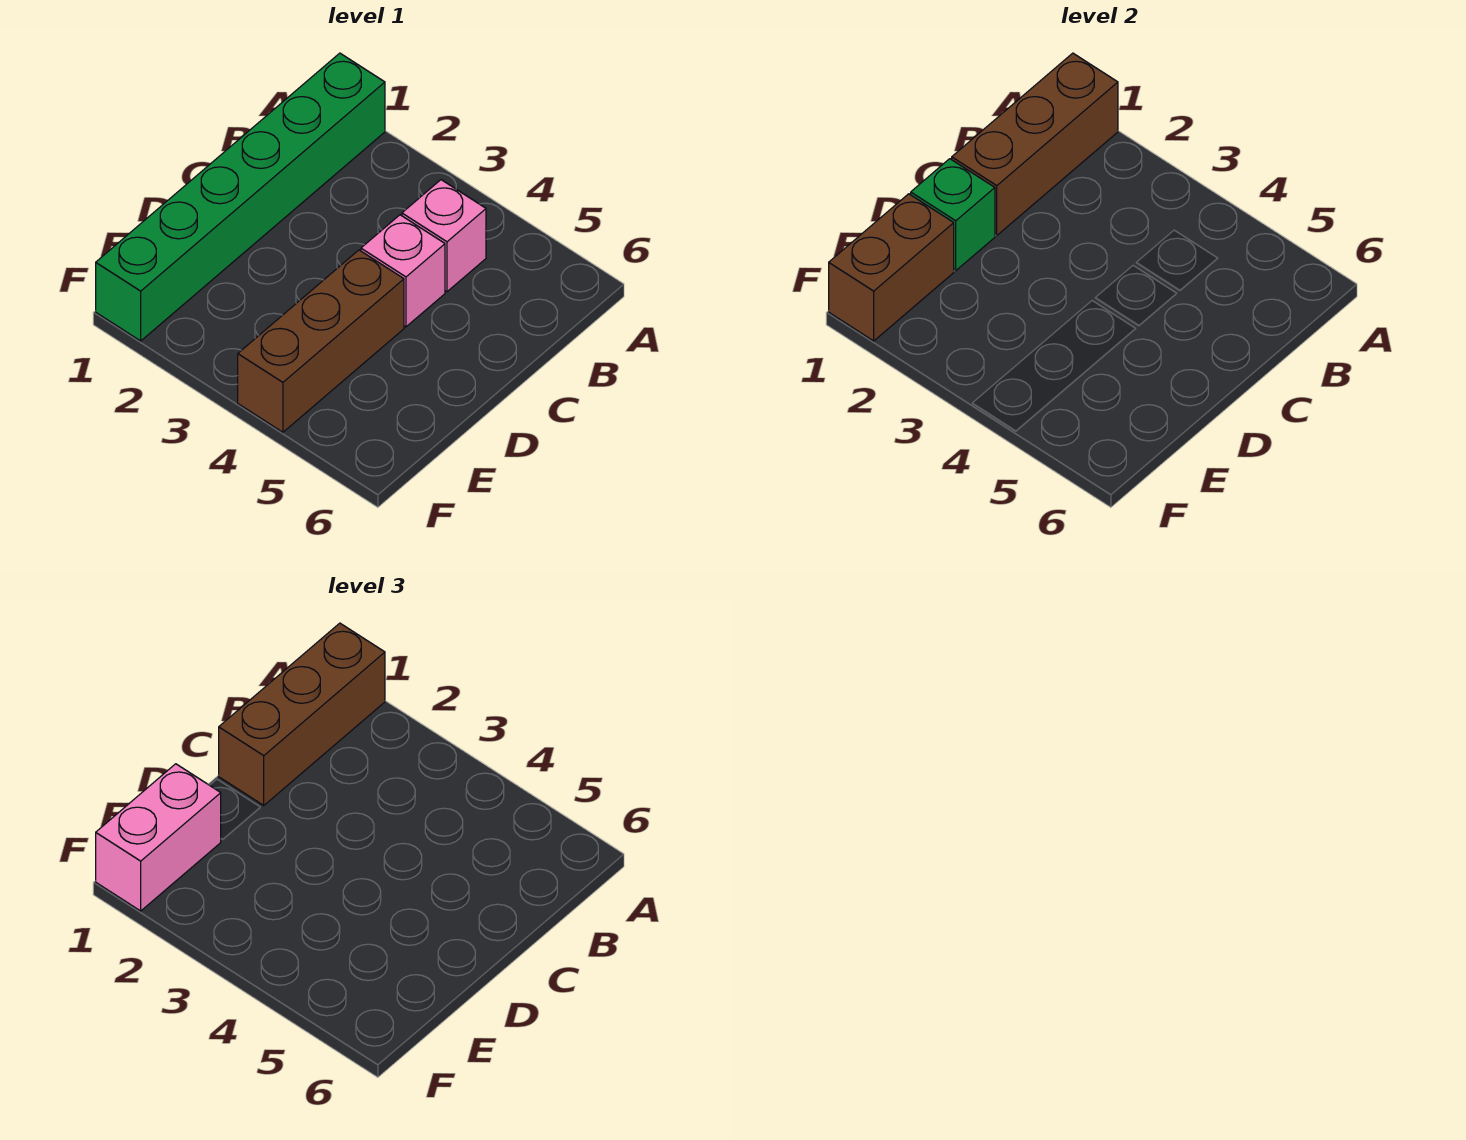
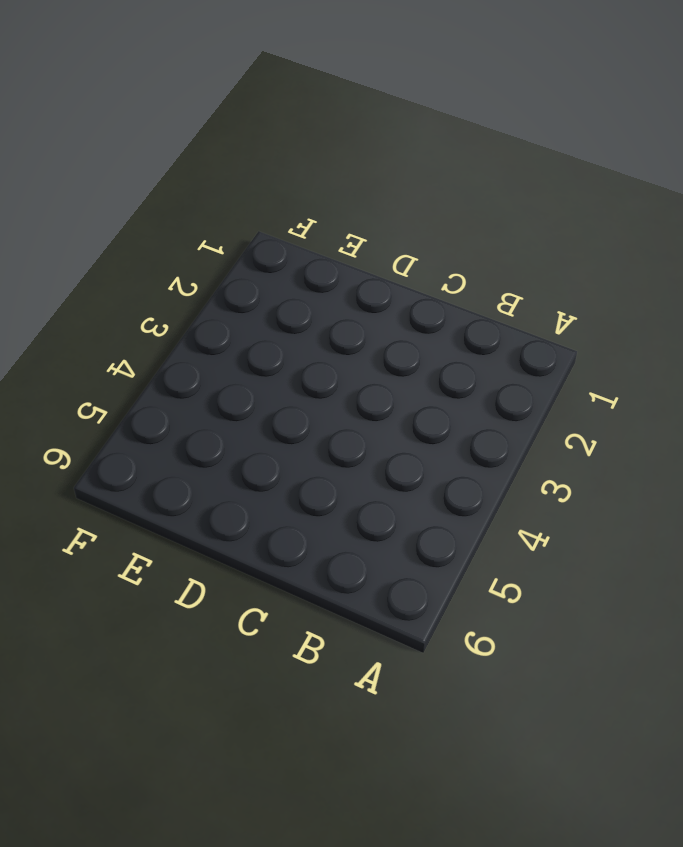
none -> green brick A1:F1 level 1
none -> pink brick B4 level 1

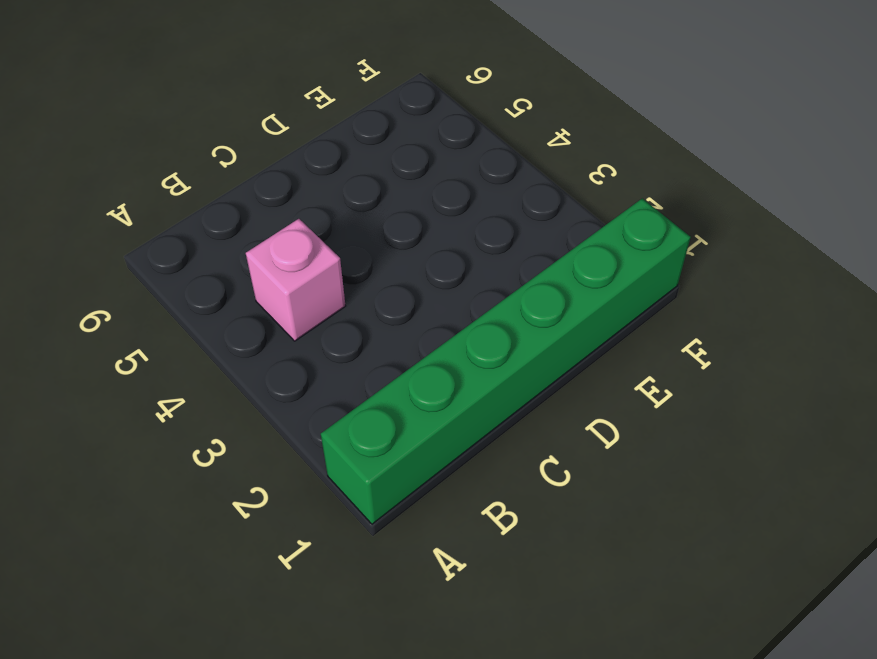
none -> pink brick C4 level 1
none -> brown brick D4:F4 level 1

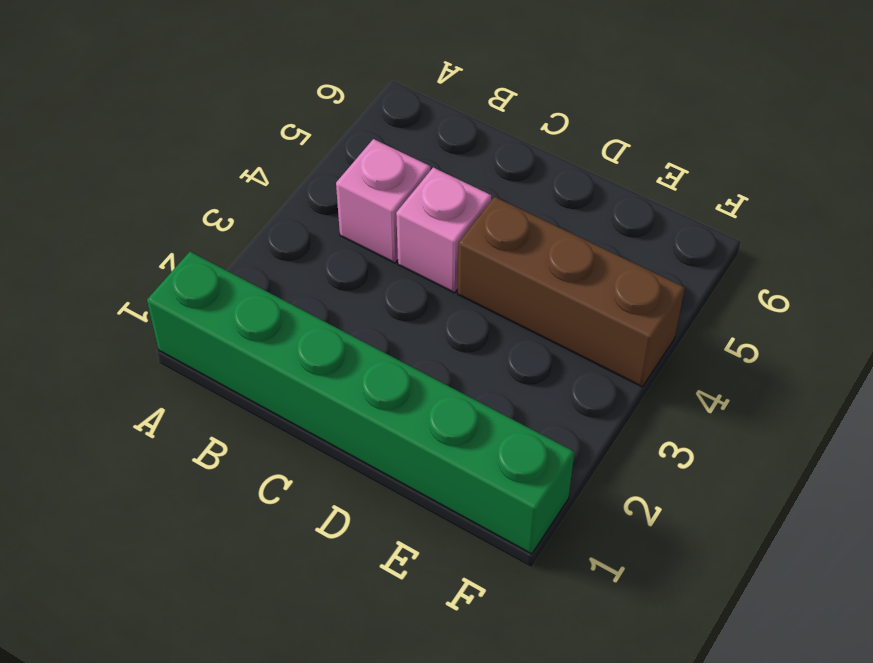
none -> brown brick A1:C1 level 2
none -> green brick D1 level 2

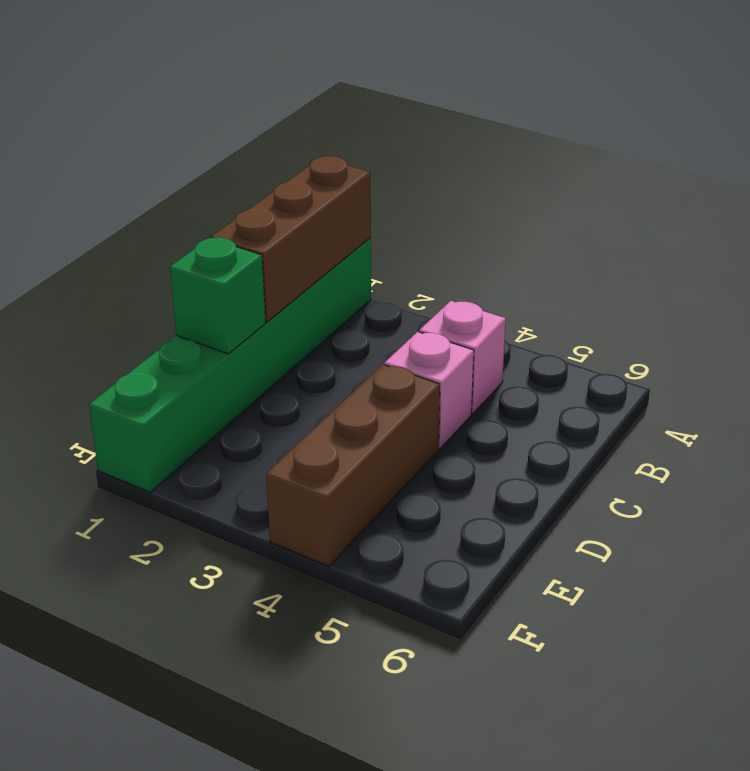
none -> brown brick E1:F1 level 2
none -> brown brick A1:C1 level 3

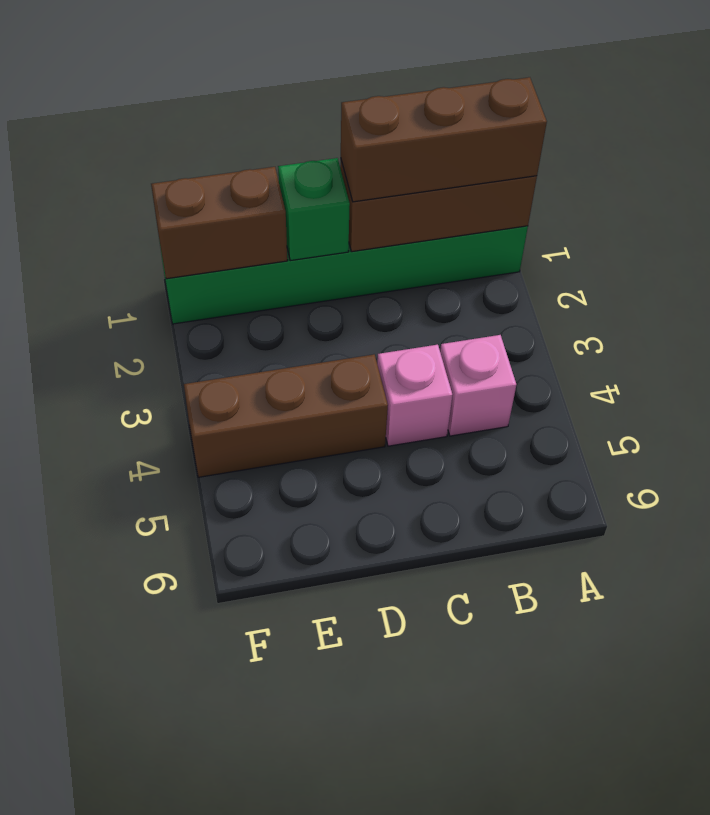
none -> pink brick E1:F1 level 3

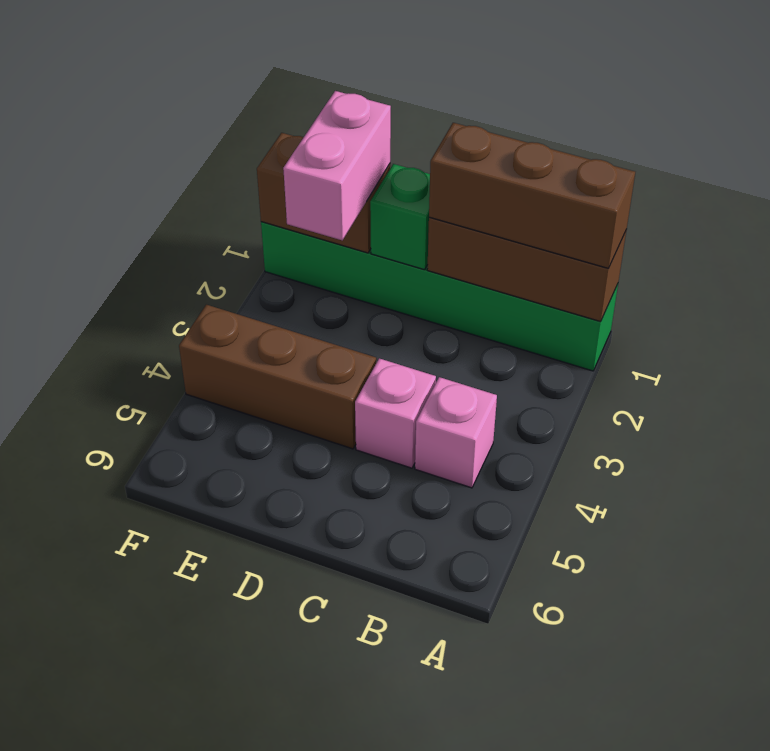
pink brick E1:E2 level 3 -> pink brick E1:F1 level 3

